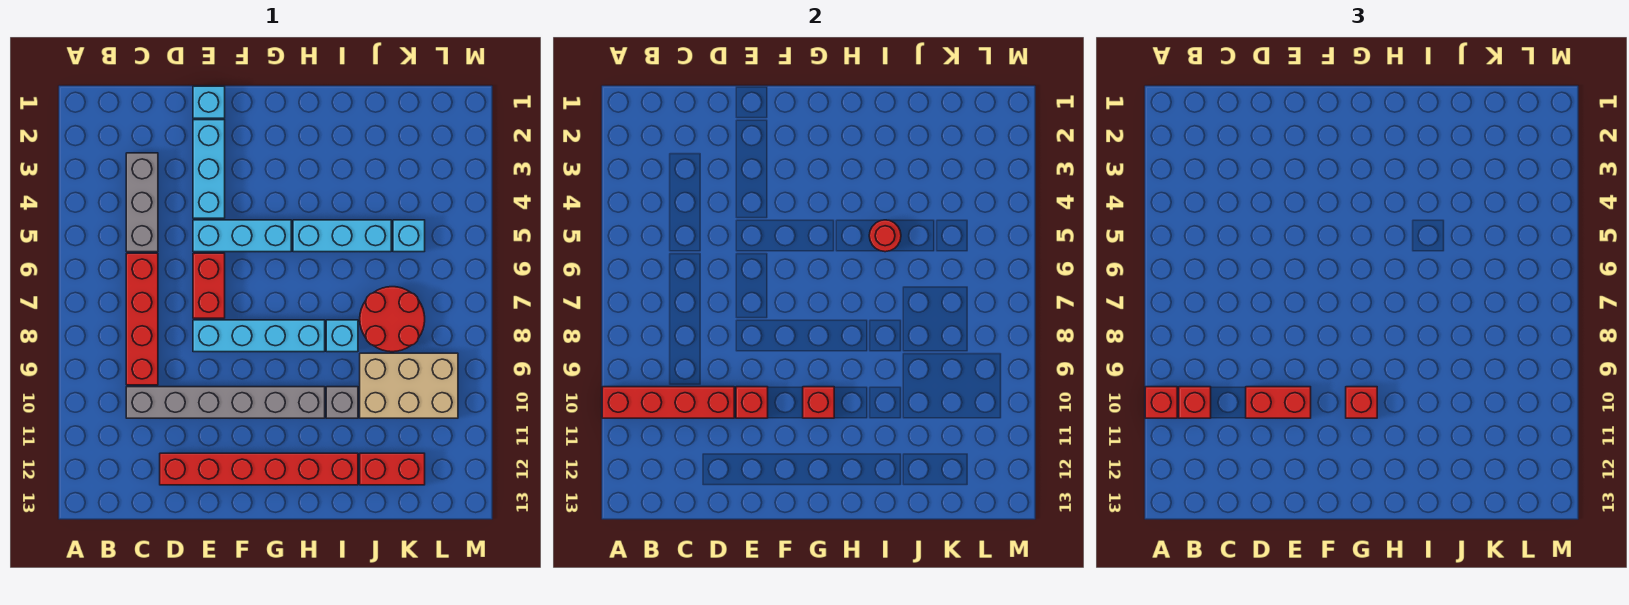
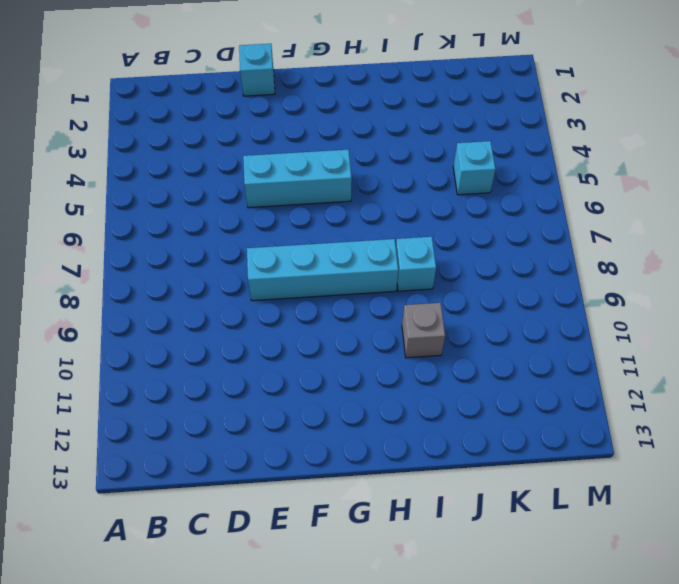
none -> grey brick C3:C5 level 1
none -> red brick C6:C9 level 1
none -> grey brick C10:H10 level 1

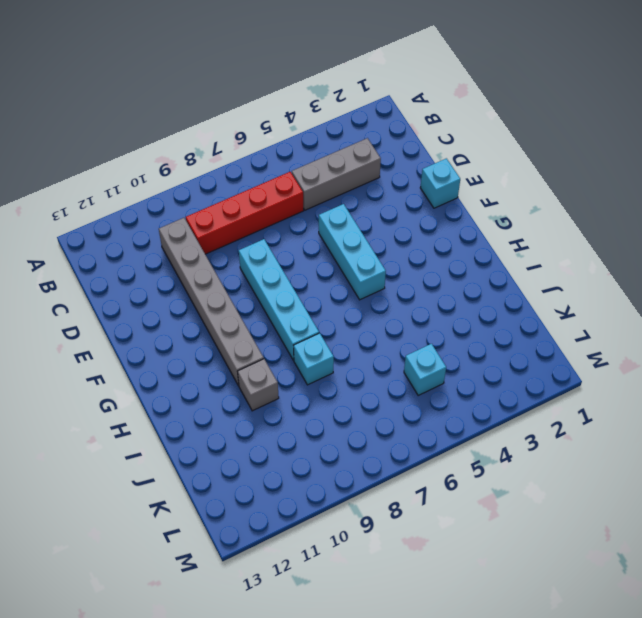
none -> red brick D12:I12 level 1
none -> cyan brick E2:E4 level 1
none -> red brick E6:E7 level 1

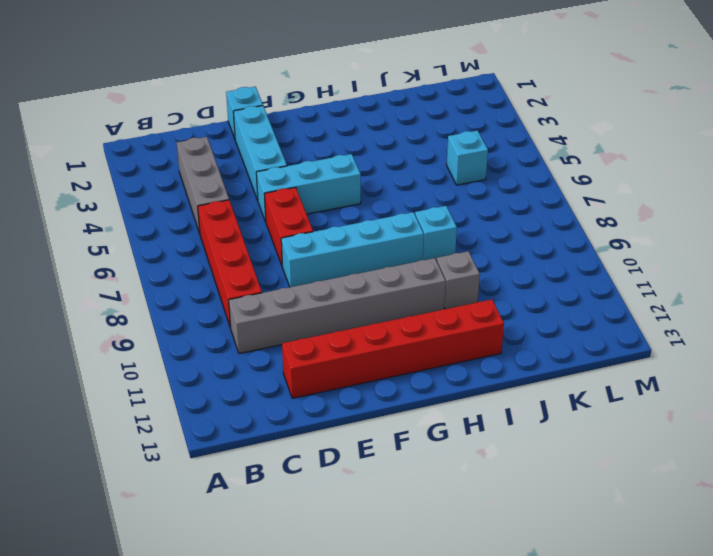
none -> cyan brick H5:J5 level 1
none -> red round brick J7:K8 level 1
none -> tan brick J9:L10 level 1

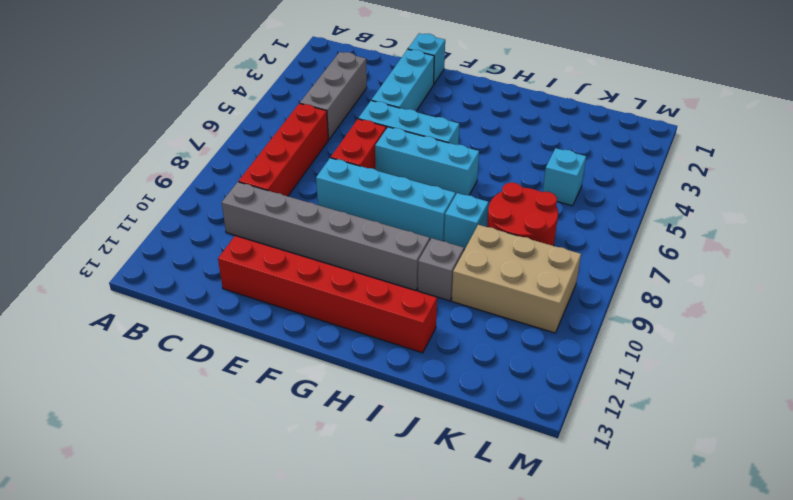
cyan brick F6:H6 level 1 -> cyan brick H5:J5 level 1
none -> red brick J12:K12 level 1
none -> red brick A10:D10 level 2
none -> red brick E10 level 2

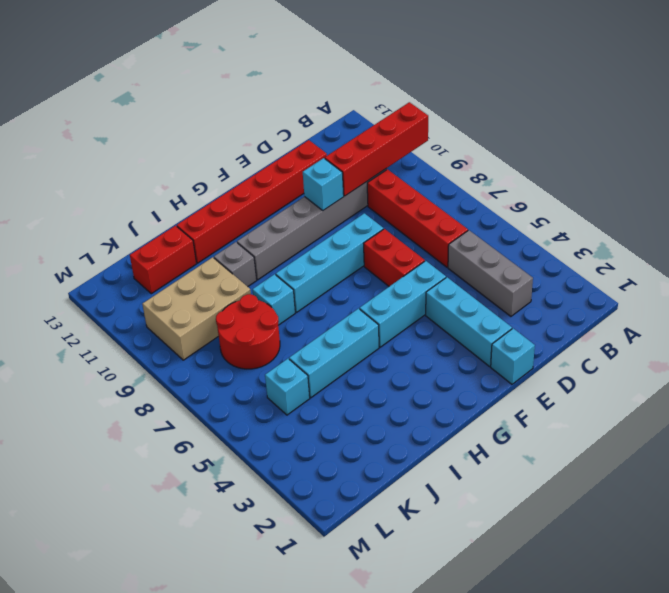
cyan brick E10 level 2 -> red brick E10 level 2
none -> red brick G10 level 2
none -> red round brick I5 level 2
none -> red brick A10 level 3

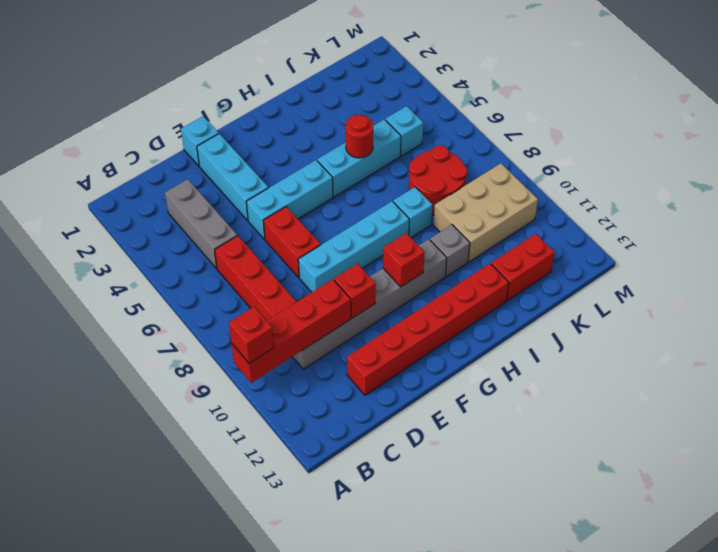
none -> red brick B10 level 3
none -> red brick D10:E10 level 3
none -> red brick G10 level 3

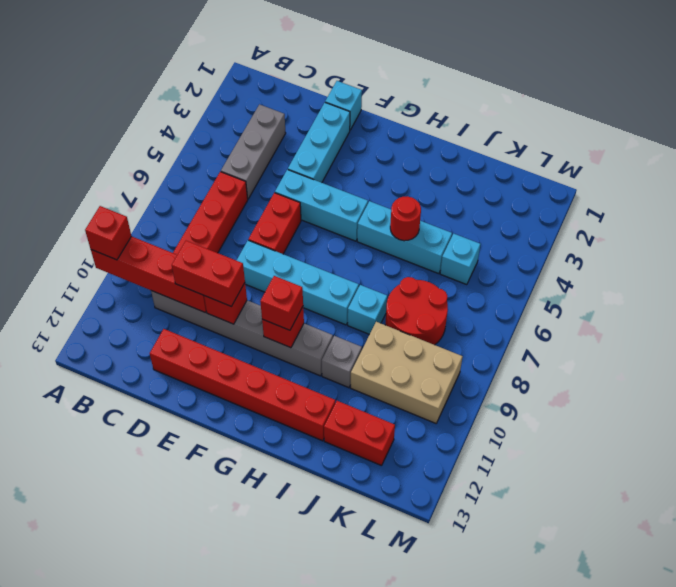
none -> red brick B10 level 3

